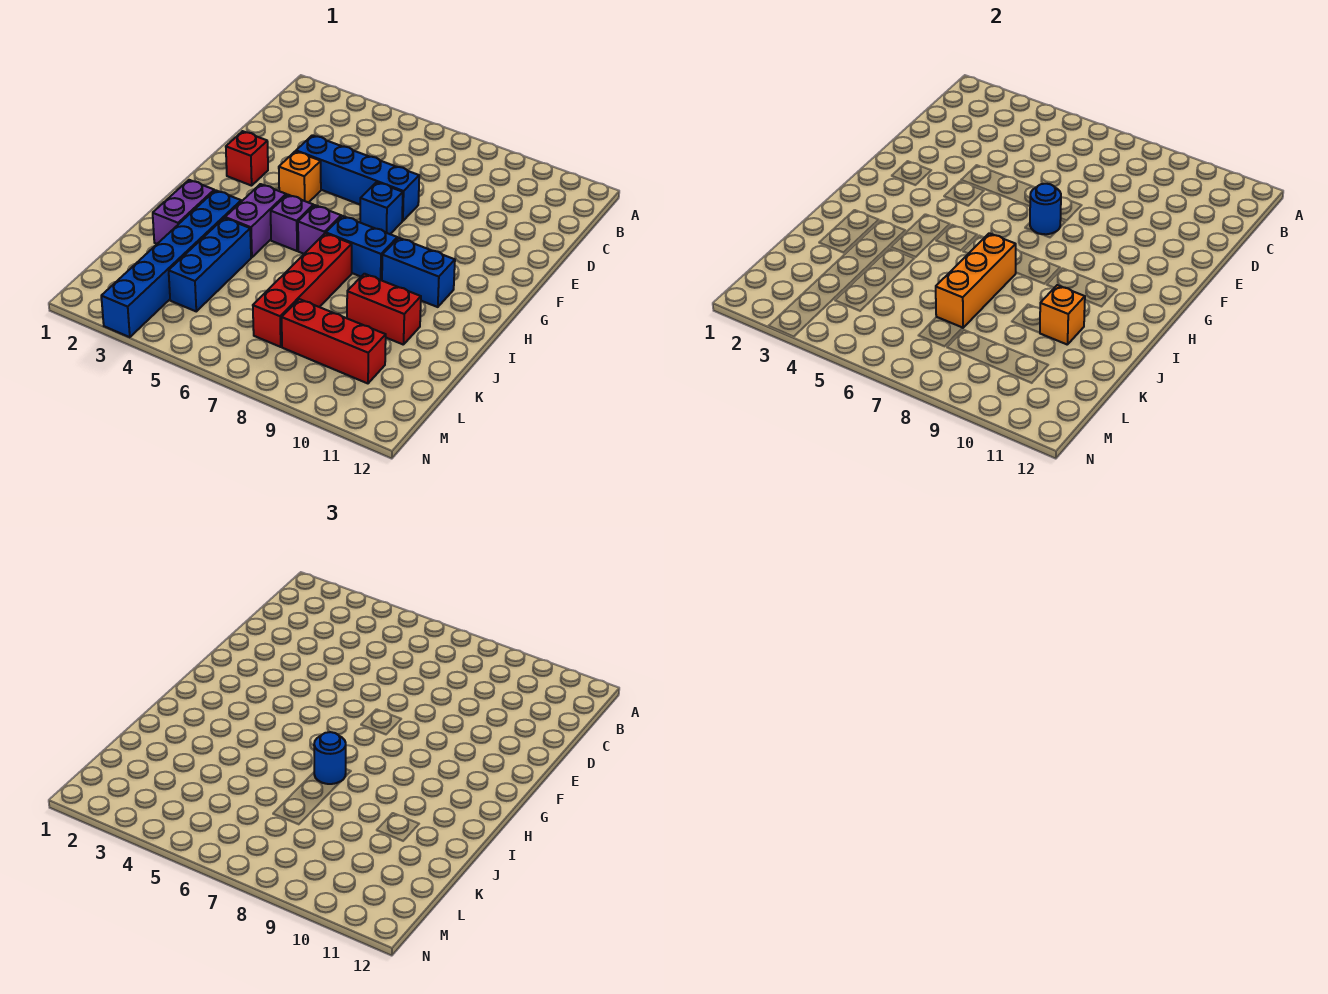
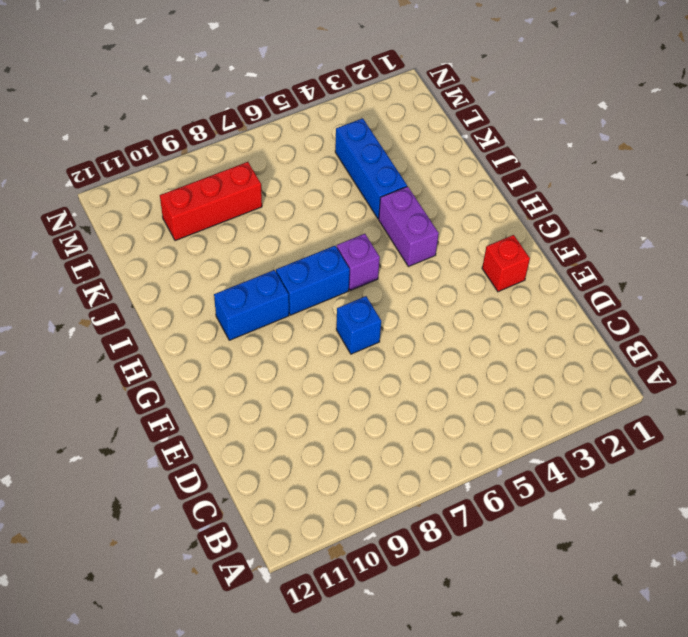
none -> blue brick E4:E7 level 1
none -> orange brick F4 level 1
none -> purple brick H5 level 1

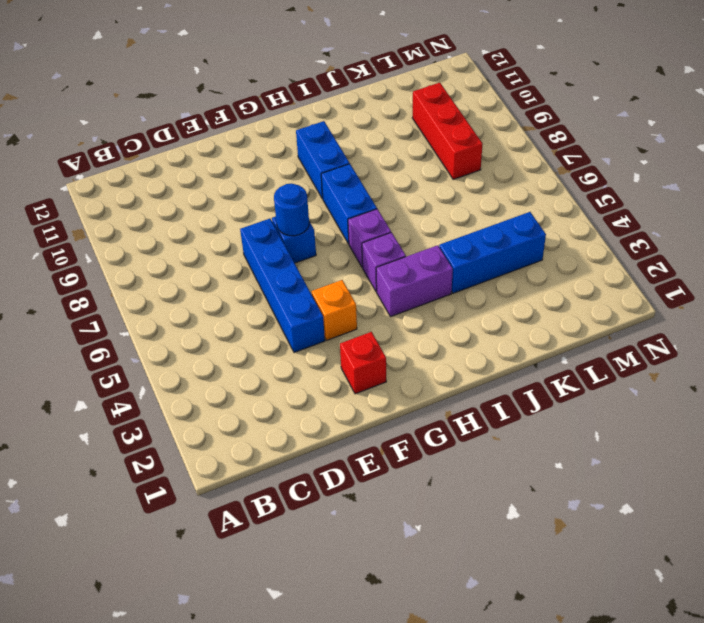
none -> purple brick I2:J2 level 1
none -> blue brick I3:N3 level 1
none -> red brick I7:L7 level 1

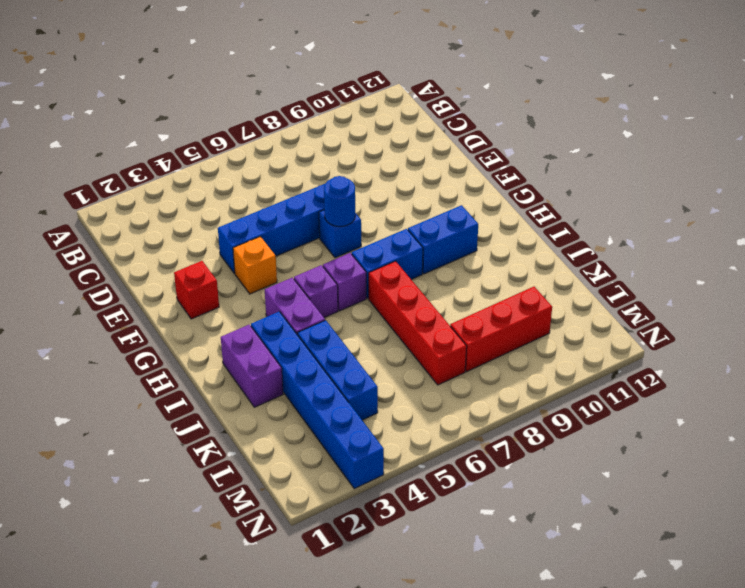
none -> red brick J9:J10 level 1
none -> orange brick I7:K7 level 2
none -> orange brick J10 level 2

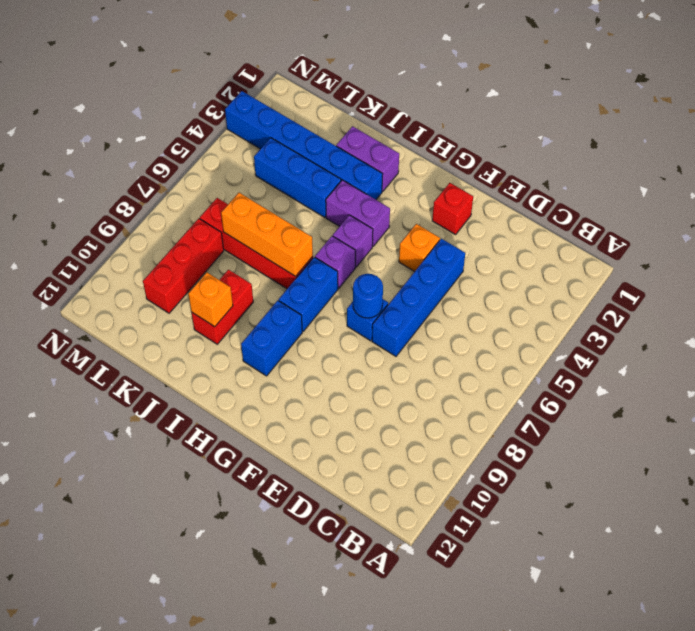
none -> blue round brick I7 level 3

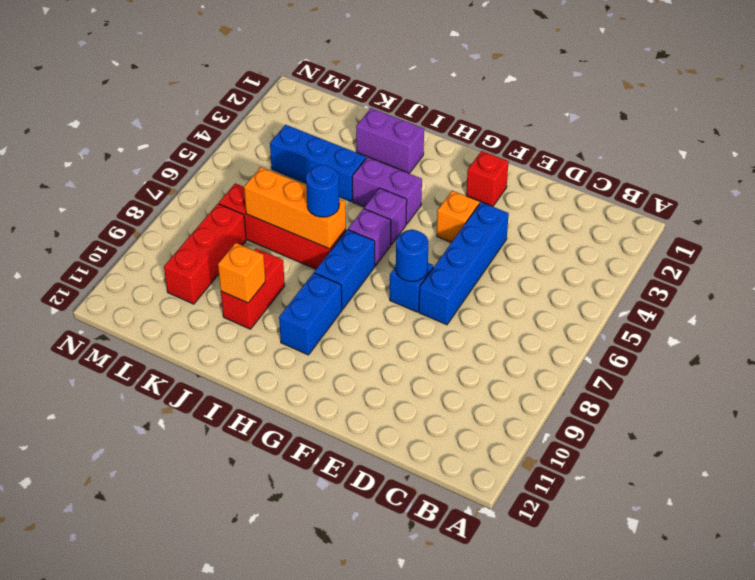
none -> blue brick I3:N3 level 1

